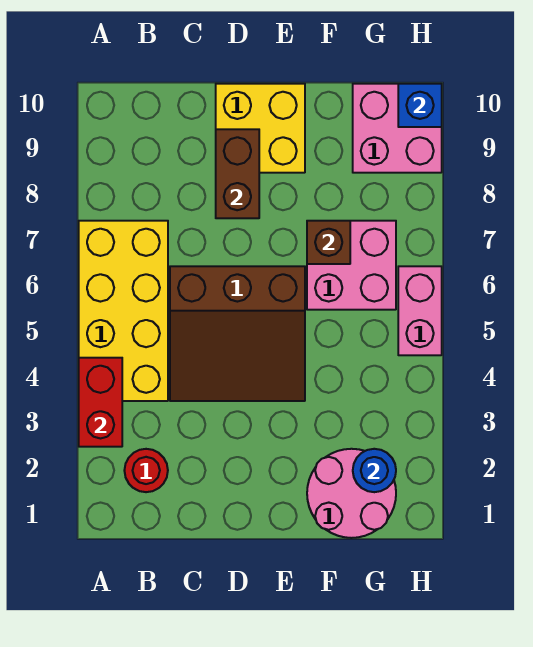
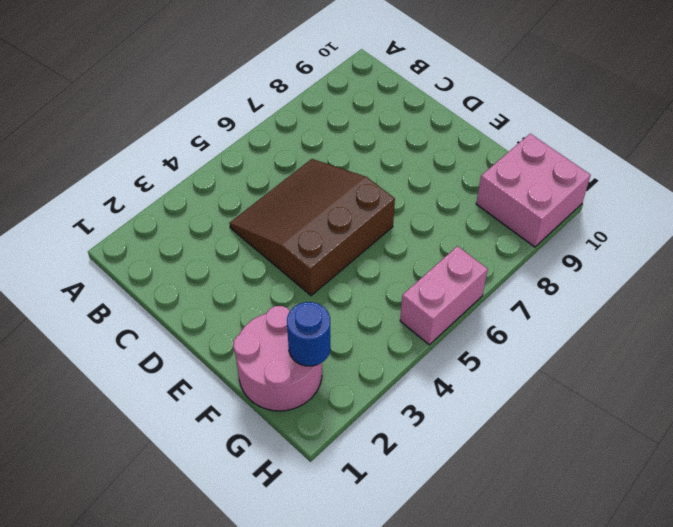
brown slope C4:E6 level 1 top E -> brown slope C4:E6 level 1 top 6
none -> yellow brick A4:B7 level 1
none -> red round brick B2 level 1
none -> yellow brick D9:E10 level 1

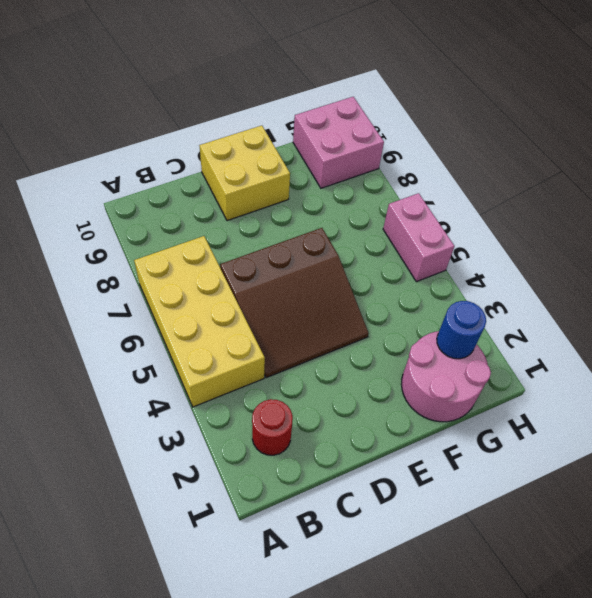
none -> pink brick F6:G7 level 1
none -> red brick A3:A4 level 2
none -> brown brick D8:D9 level 2

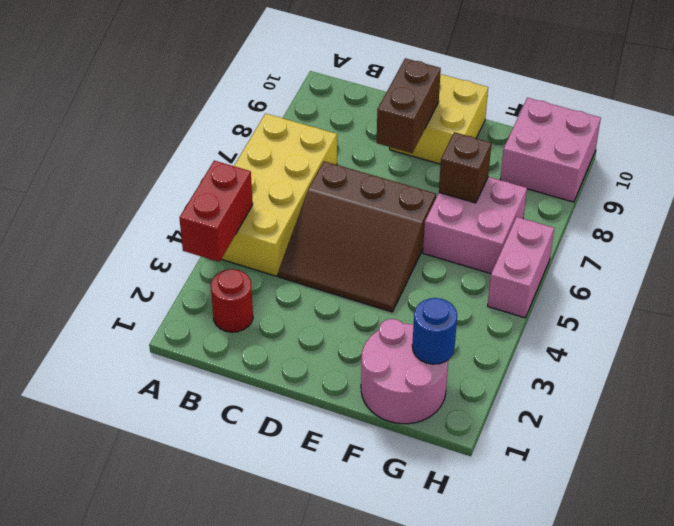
none -> blue brick H10 level 2

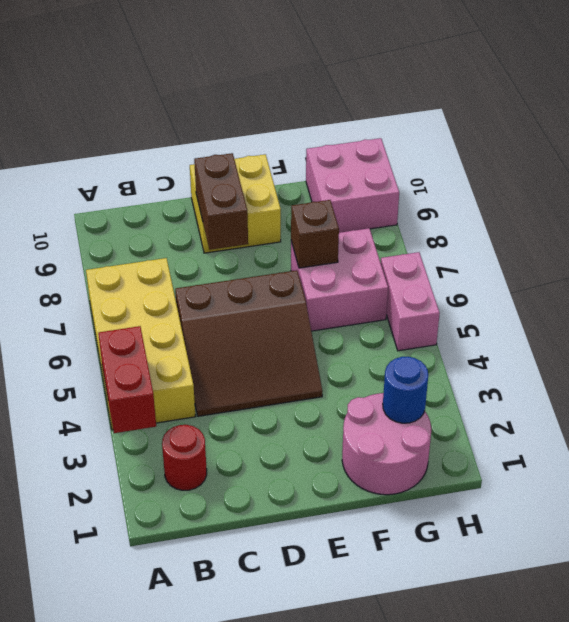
none -> blue brick H10 level 2

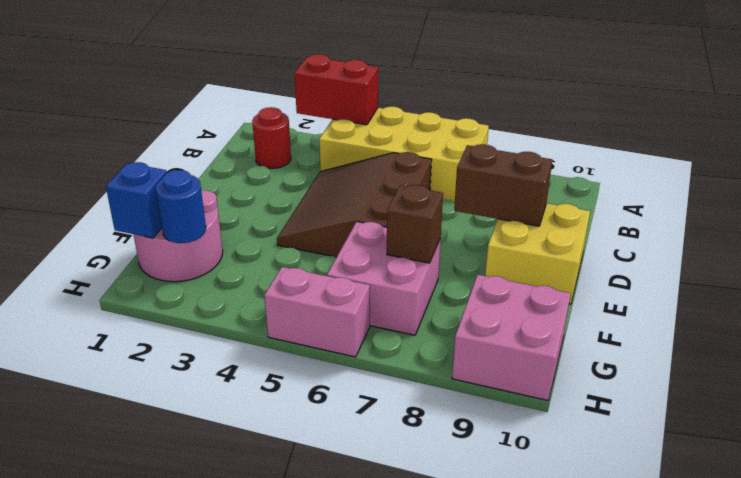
blue brick G1 level 2 -> blue brick H10 level 2

